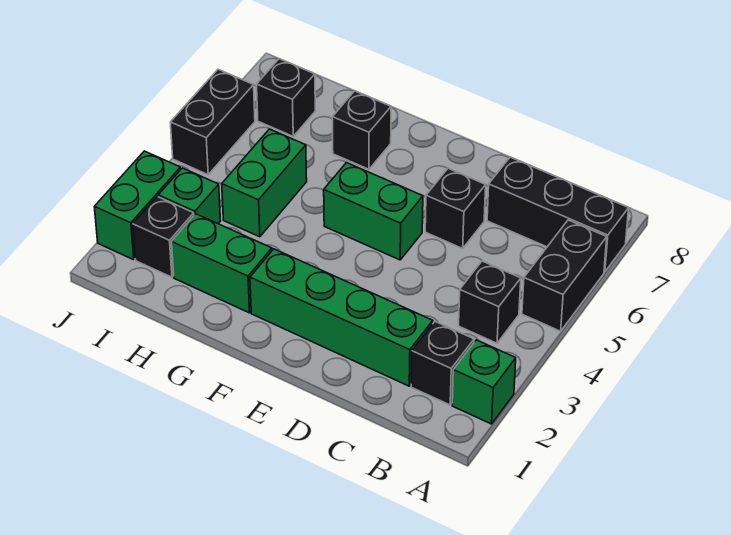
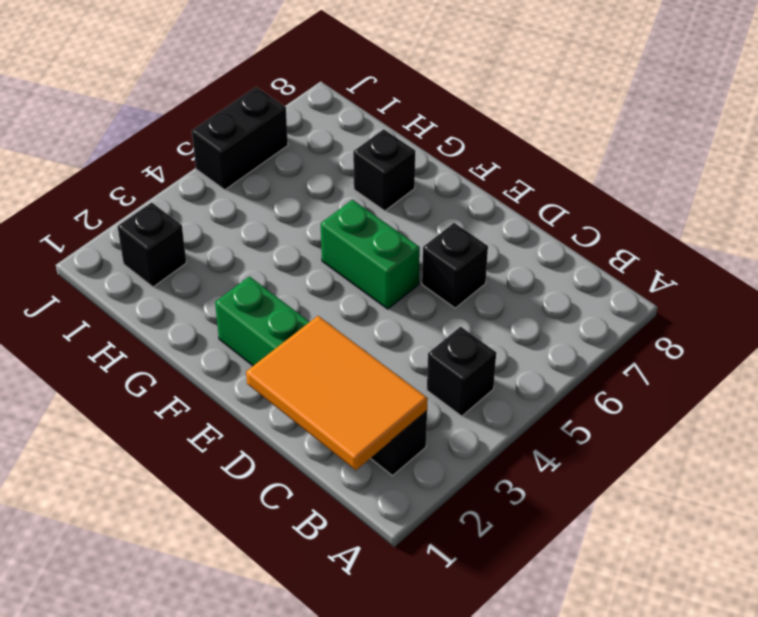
orange tile B1:D2 level 2 -> none
none -> green brick A2 level 1
none -> black brick A5:A6 level 1
none -> black brick A7:C7 level 1

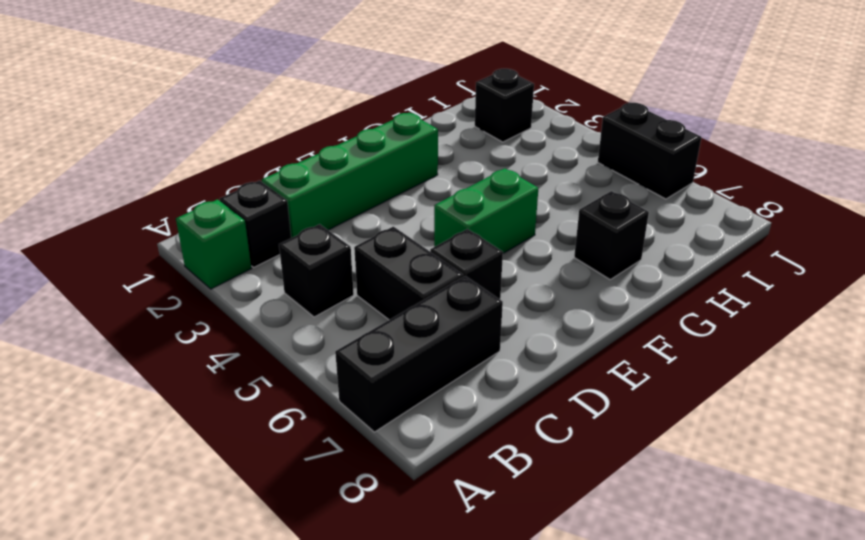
black brick C5:C6 level 1 -> black brick A5:A6 level 1
none -> green brick G2:H2 level 1
none -> green brick H4:H5 level 1
none -> green brick I3 level 1

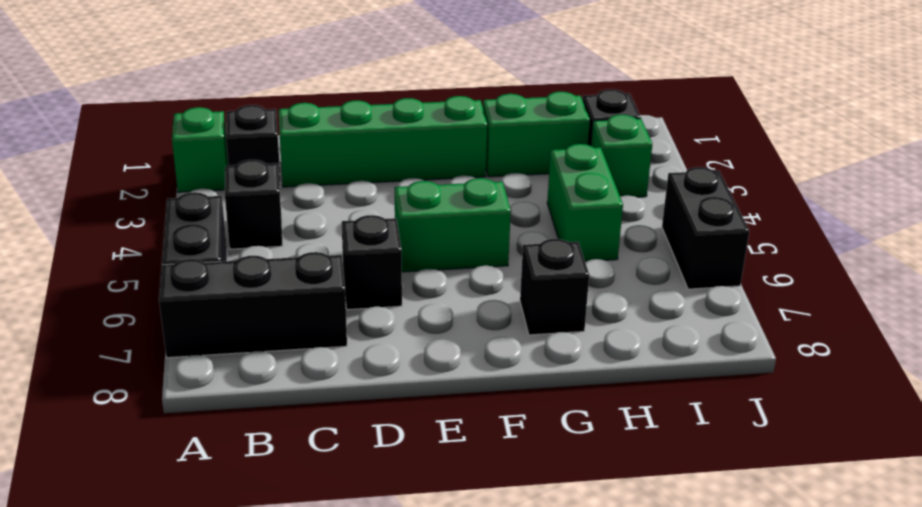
none -> black brick I7 level 1
none -> green brick J2:J3 level 1

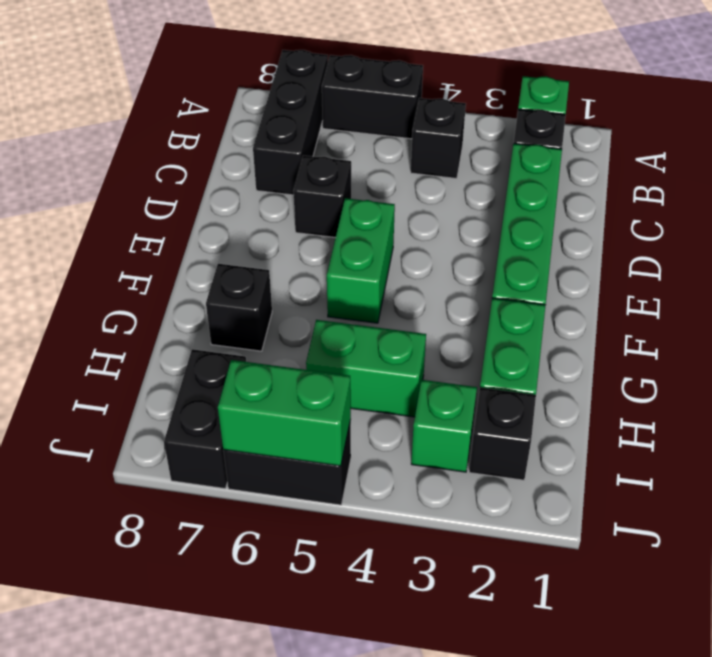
black brick I7:J7 level 1 -> black brick I7 level 1
green brick J5:J6 level 2 -> green brick J2:J3 level 1

